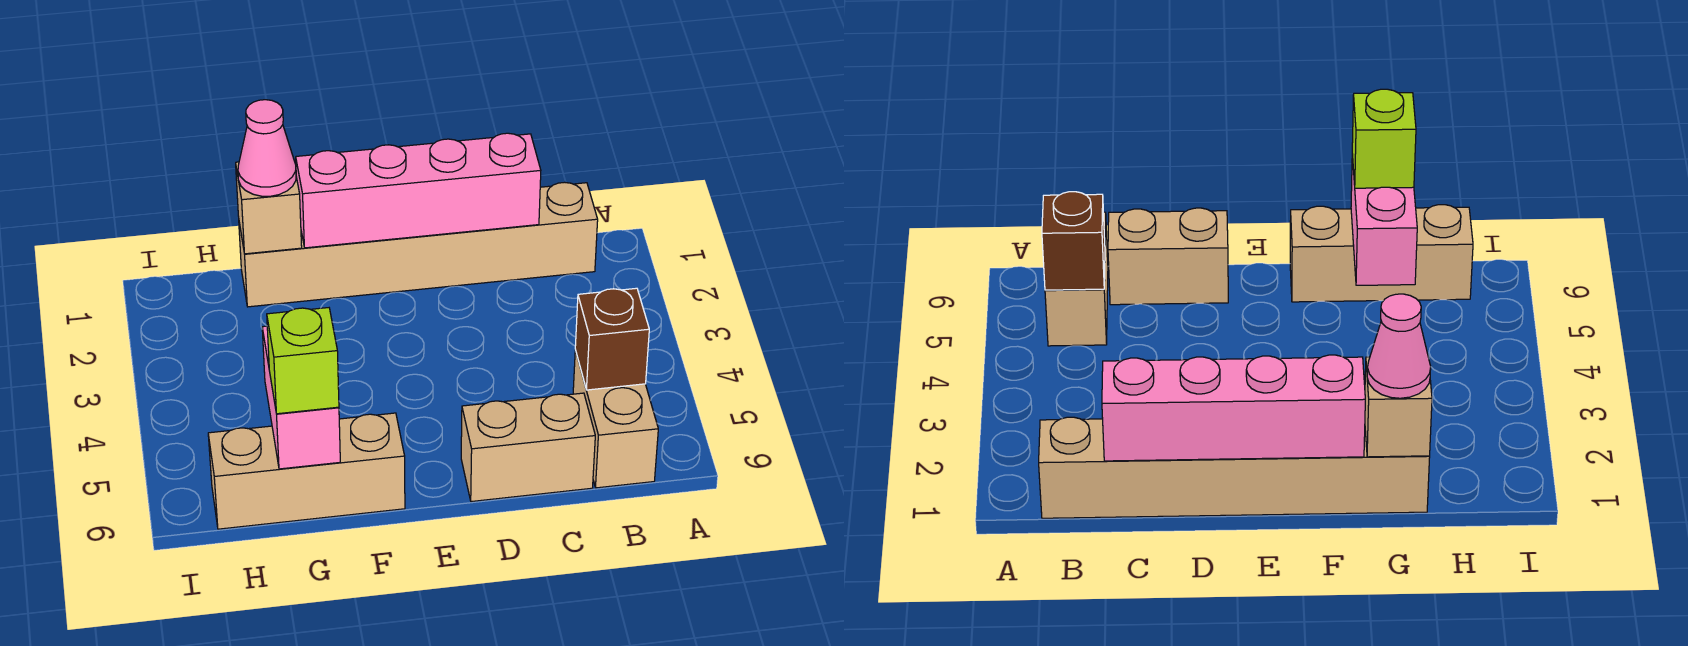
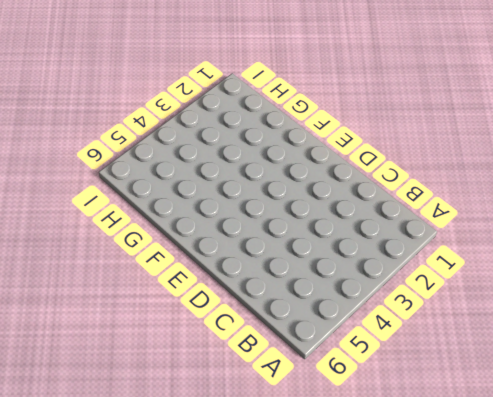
none -> tan brick B1:G1 level 1
none -> tan brick B5:B6 level 1

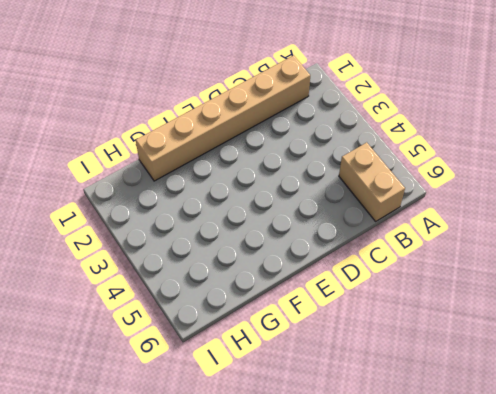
none -> tan brick C6:D6 level 1
none -> tan brick F6:H6 level 1

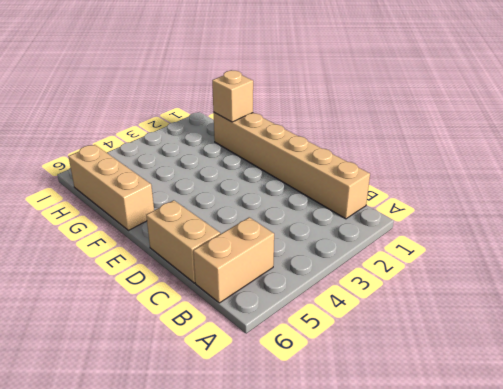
none -> brown brick B5 level 2
none -> pink brick C1:F1 level 2

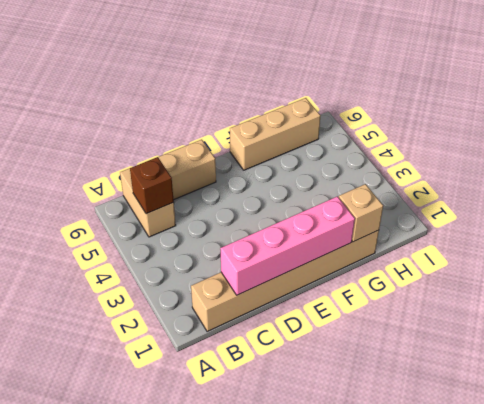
none -> pink brick G5:G6 level 2
none -> pink cone G1 level 3

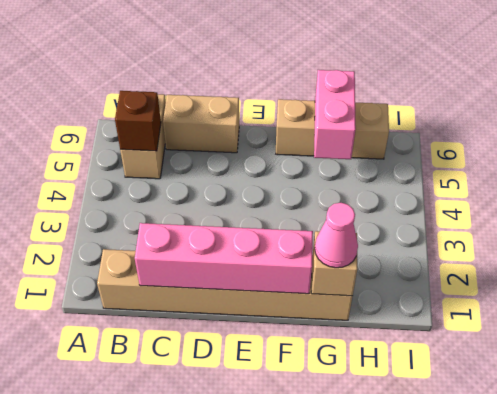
none -> lime brick G6 level 3

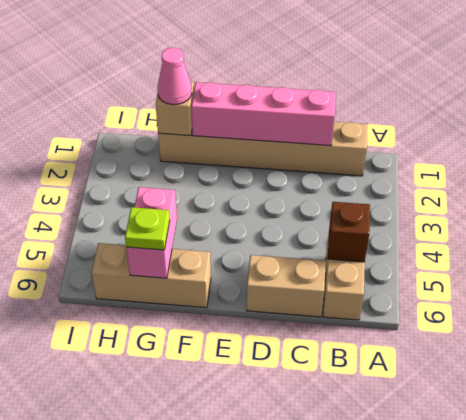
lime plate G6 level 3 -> lime brick G6 level 3

